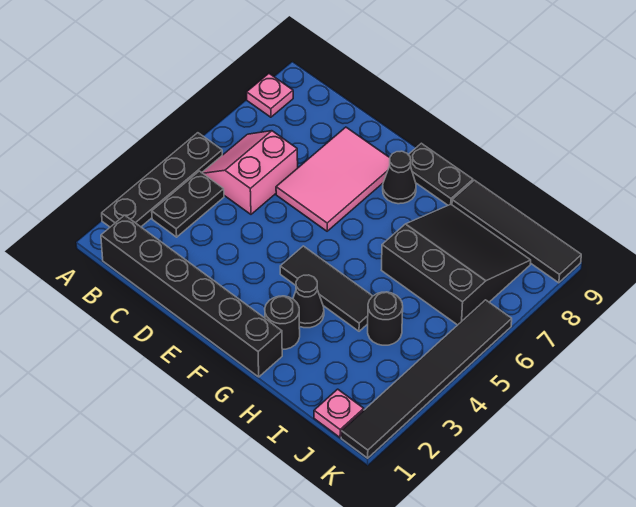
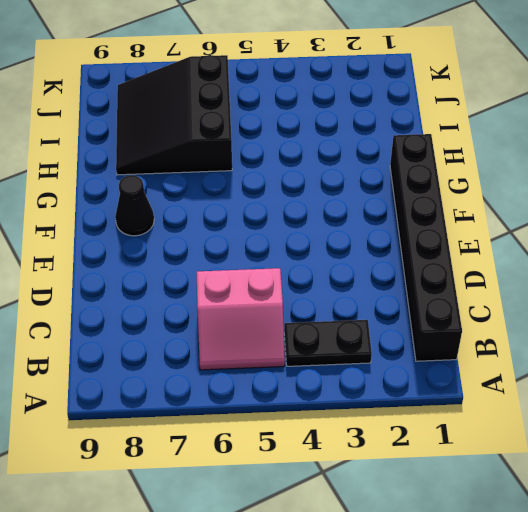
none -> black plate A2:A5 level 1
none -> pink plate A8 level 1
none -> pink tile D6:E8 level 1

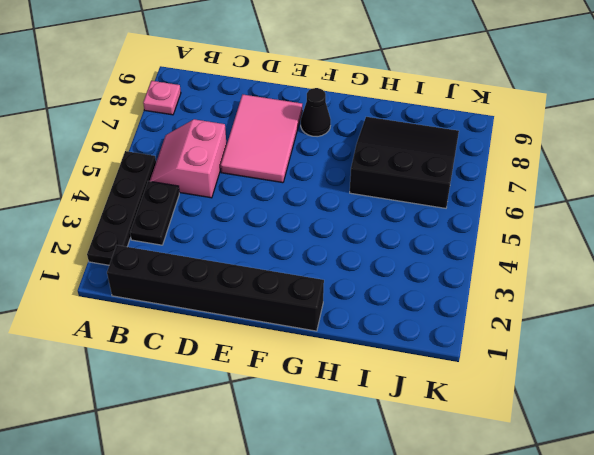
none -> black tile F4:H4 level 1
none -> black plate F9:G9 level 1
none -> black round brick G2 level 1

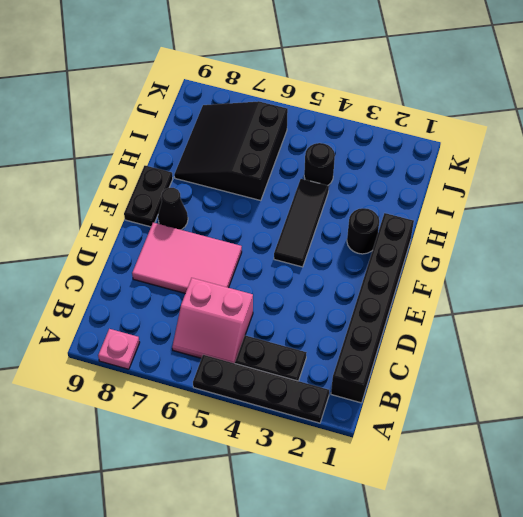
none -> black cone G3 level 1
none -> black tile H9:K9 level 1
none -> pink plate J1 level 1

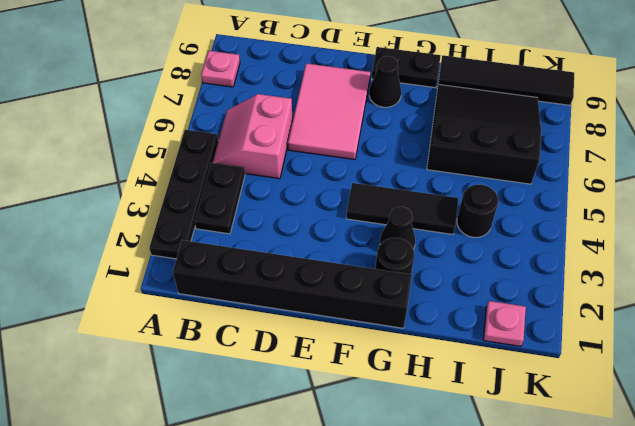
none -> black tile K1:K6 level 1

